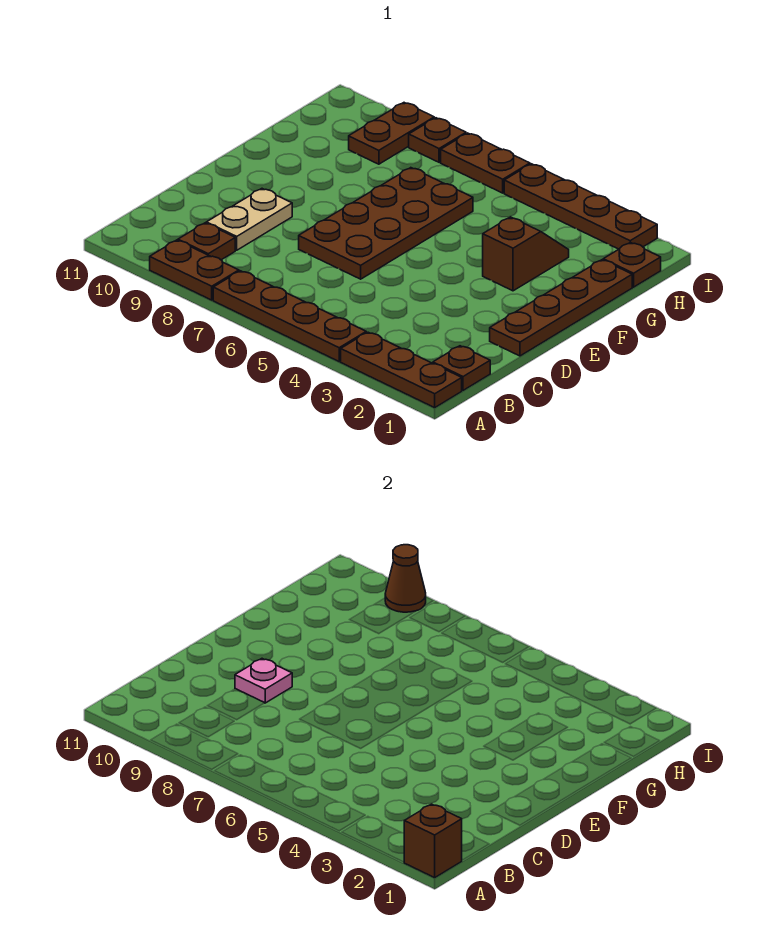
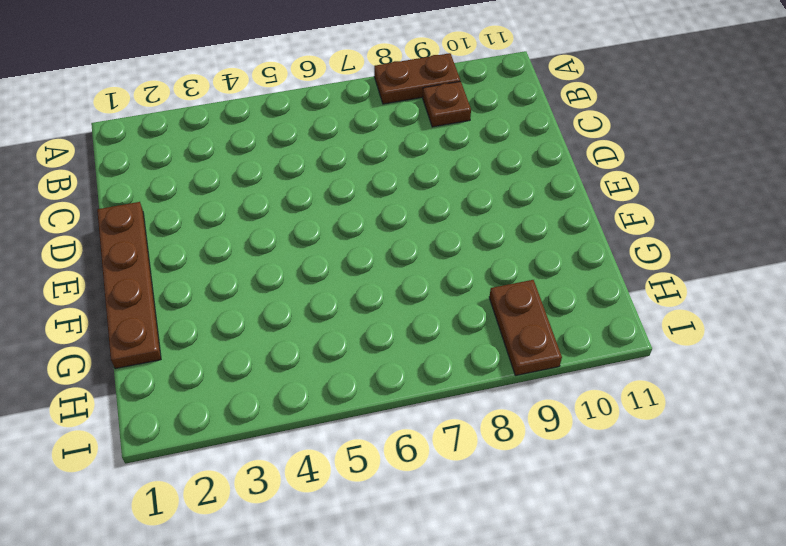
none -> brown plate A1:A3 level 1
none -> brown plate A4:A7 level 1
none -> brown plate B1 level 1

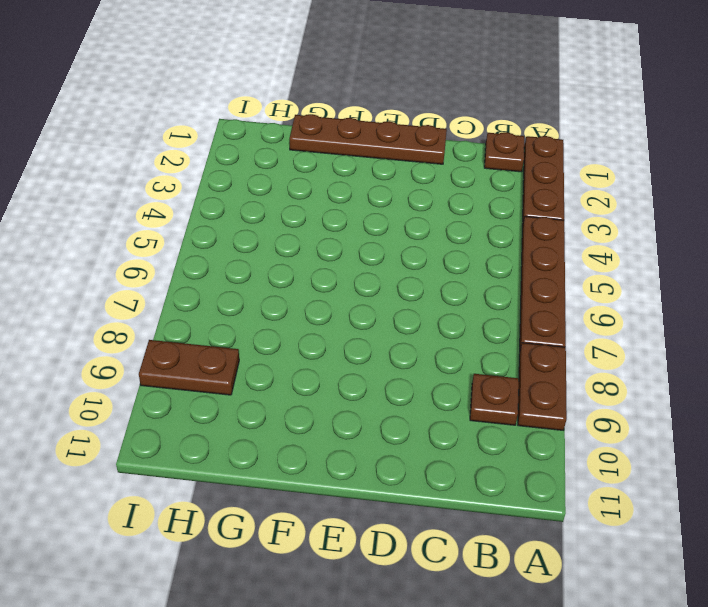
none -> tan plate C9:D9 level 1
none -> brown plate D6:G7 level 1
none -> brown slope F3:G3 level 1 top F

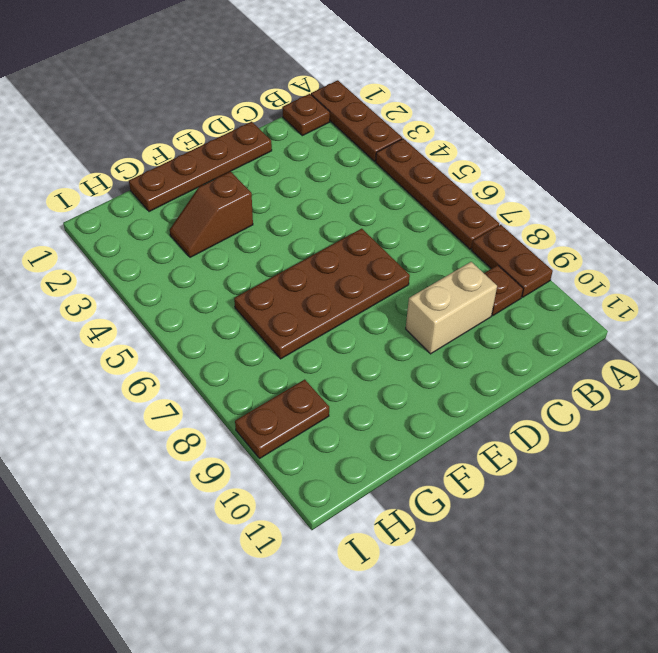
tan brick C9:D9 level 1 -> tan plate C9:D9 level 1
none -> brown plate H1 level 1
none -> brown plate I2:I5 level 1
none -> brown plate I6:I7 level 1

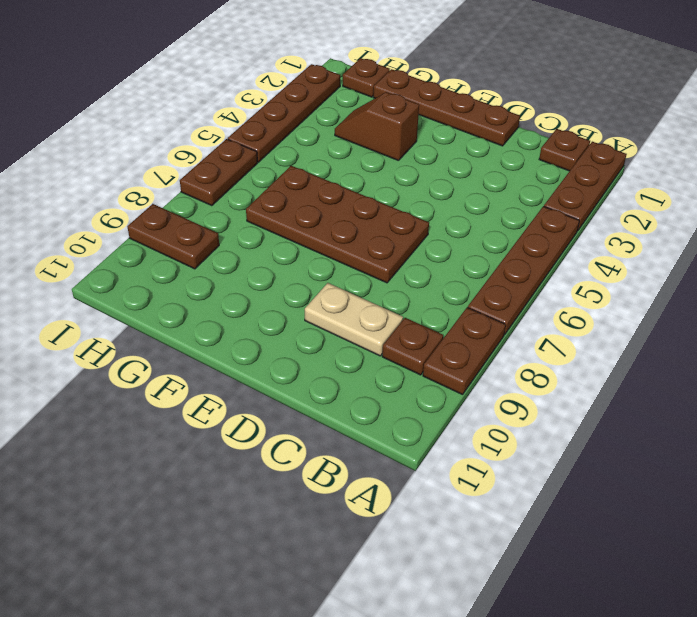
none -> brown plate I8 level 1
none -> brown brick A1 level 2
none -> pink plate D9 level 2

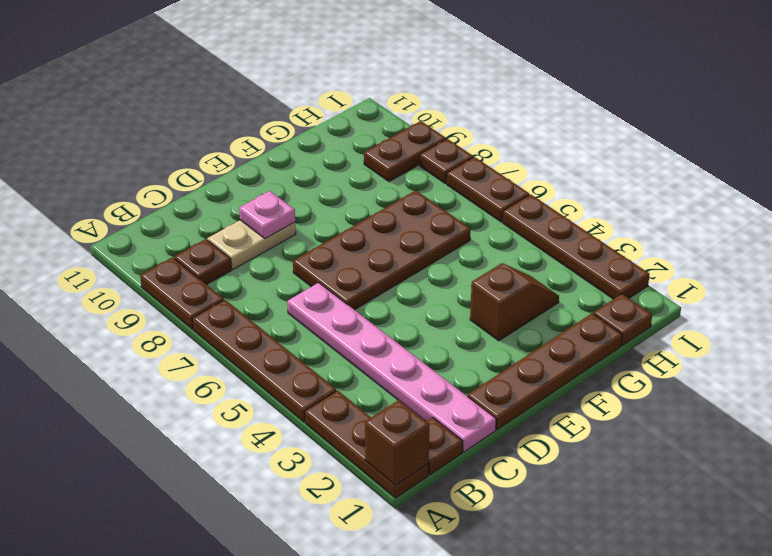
pink plate C1:C6 level 1 -> none
none -> brown cone I9 level 2

